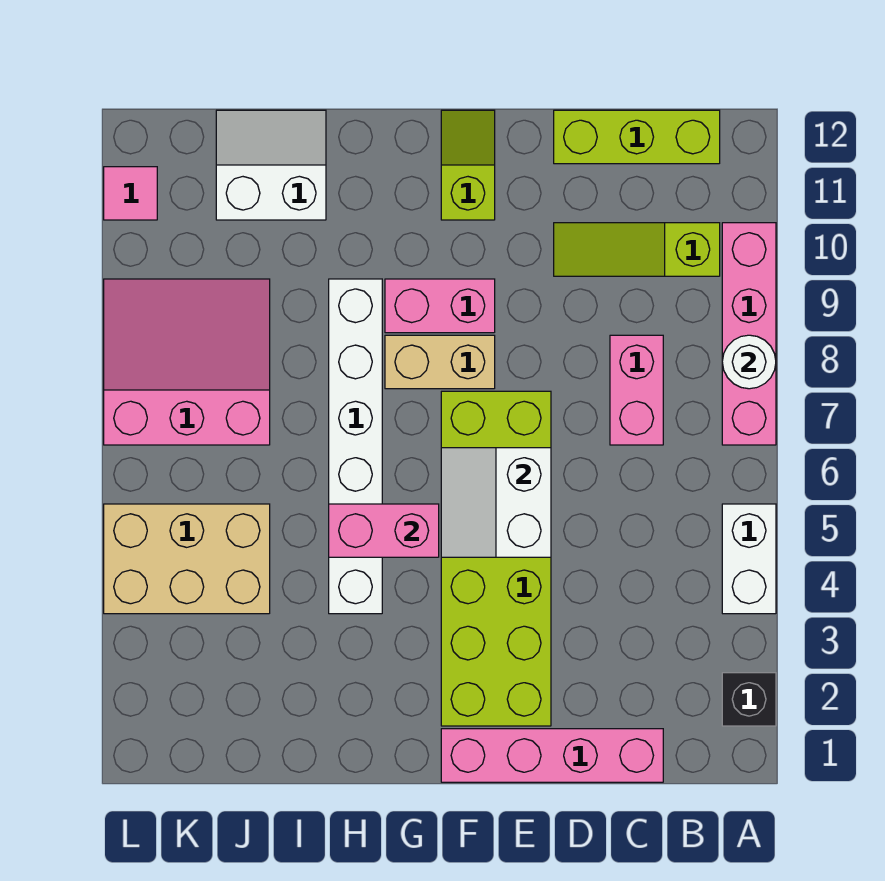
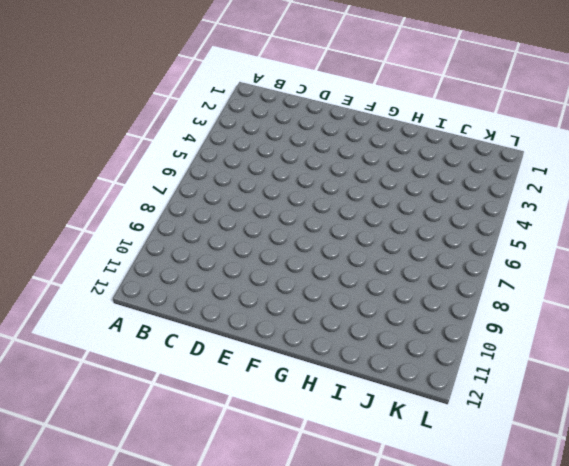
none -> black brick A2 level 1
none -> white brick A4:A5 level 1
none -> pink brick A7:A10 level 1

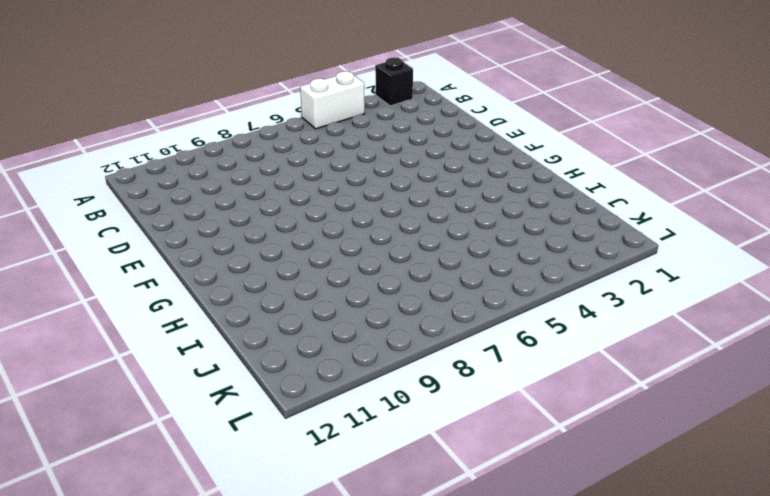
none -> pink brick A7:A10 level 1
none -> lime slope B10:D10 level 1 top B
none -> lime brick B12:D12 level 1

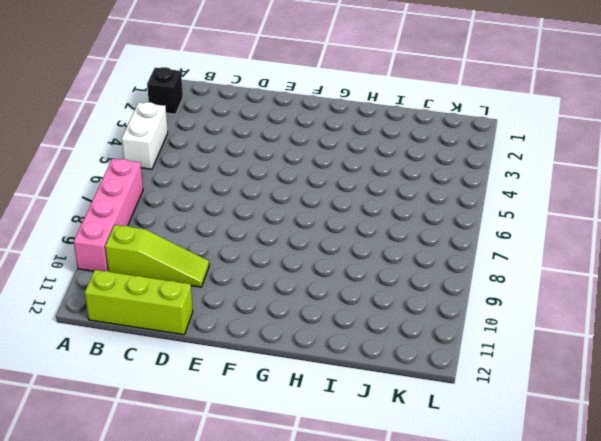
none -> pink brick C1:F1 level 1
none -> pink brick C7:C8 level 1
none -> lime brick E2:F7 level 1

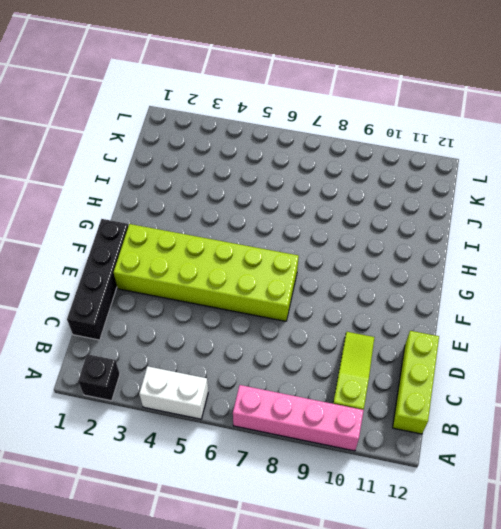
black brick C1:F1 level 1 -> pink brick C1:F1 level 1
none -> pink brick C7:C8 level 1
none -> tan brick F8:G8 level 1
none -> pink brick F9:G9 level 1

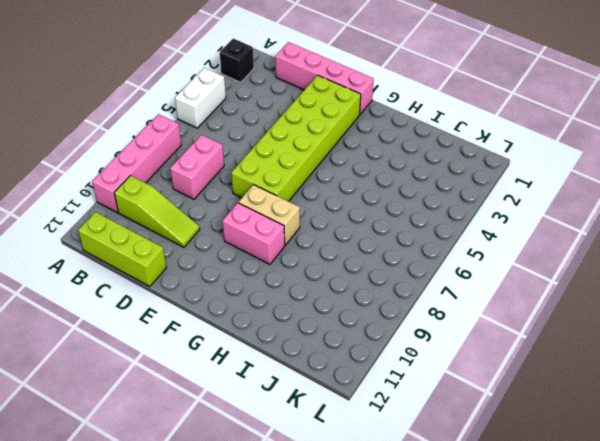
none -> lime slope F11:F12 level 1 top 11
none -> white brick H4:H9 level 1
none -> white slope I11:J12 level 1 top 11

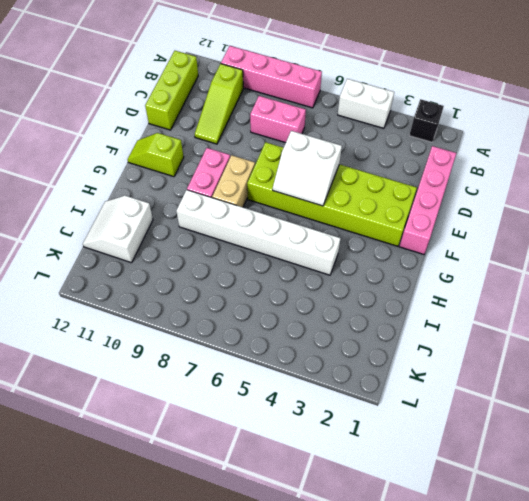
none -> tan brick J4:L5 level 1
none -> pink slope J7:L9 level 1 top 7
none -> pink tile L11 level 1

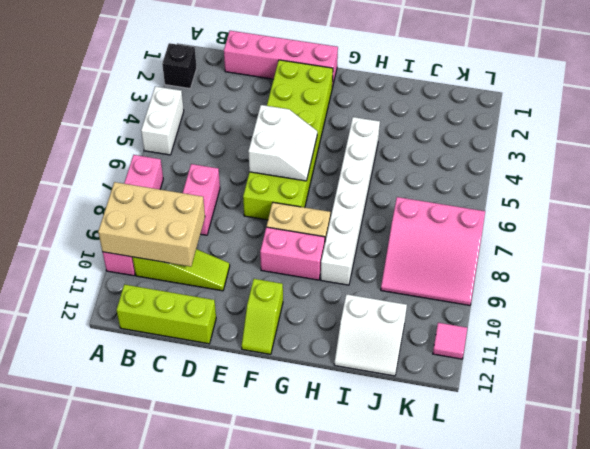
tan brick A9:C10 level 2 -> tan brick J4:L5 level 1
none -> white round brick A8 level 2
none -> pink brick G5:H5 level 2

